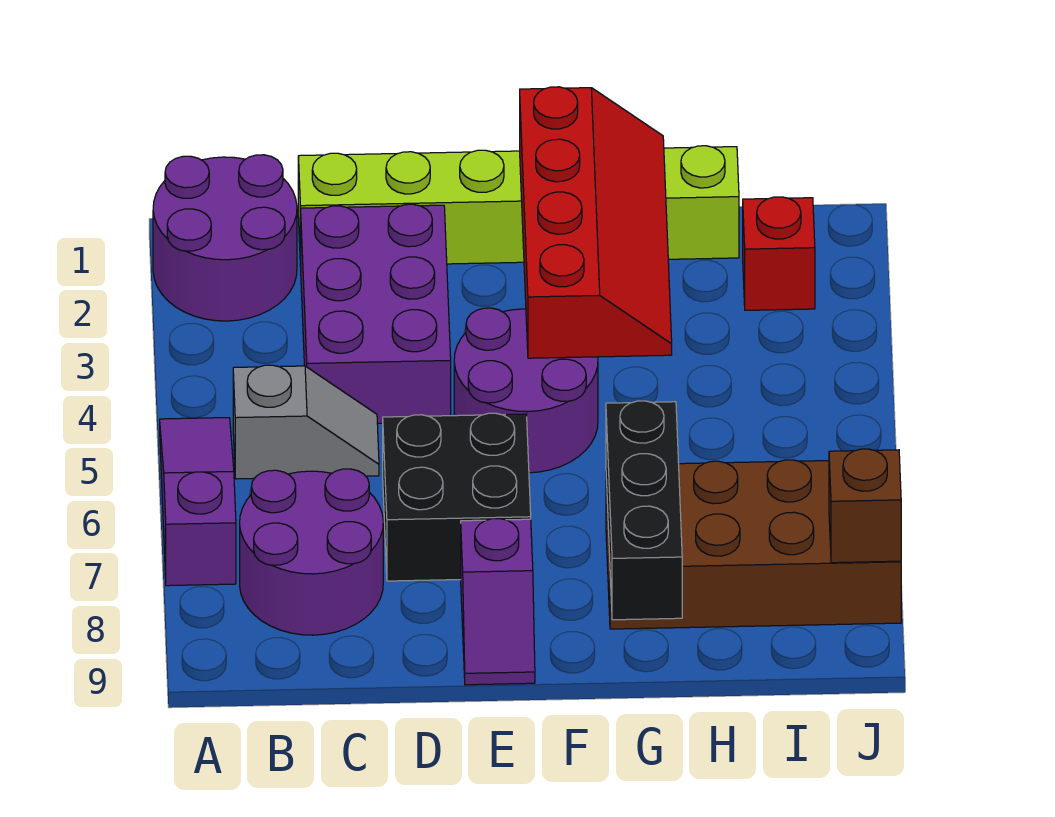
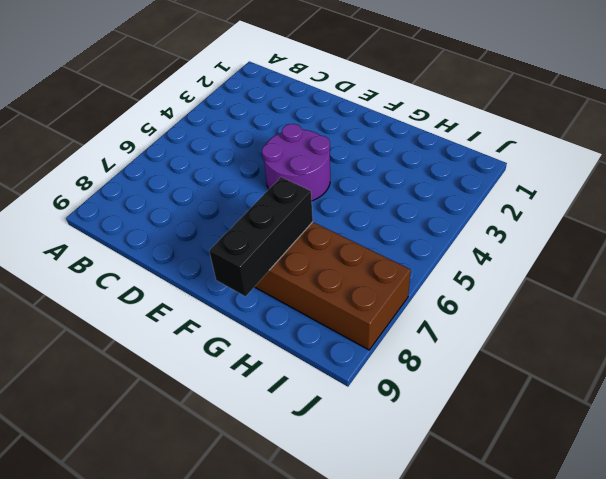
none -> purple round brick A1:B2 level 1
none -> purple slope A5:A7 level 1 top 7
none -> grey slope B5:C5 level 1 top B

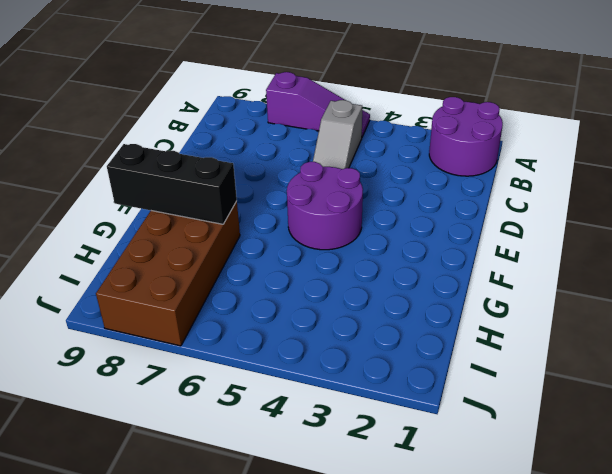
none -> purple round brick B7:C8 level 1
none -> lime brick C1:H1 level 1
none -> purple brick C2:D4 level 1

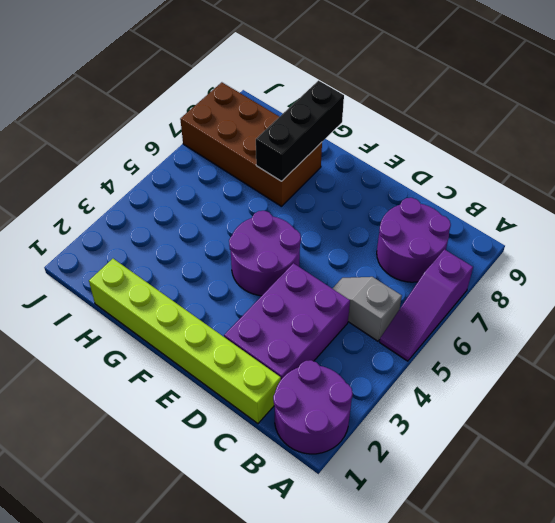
none -> black brick D6:E7 level 1
none -> purple slope E8:E9 level 1 top 8
none -> red brick I2 level 1

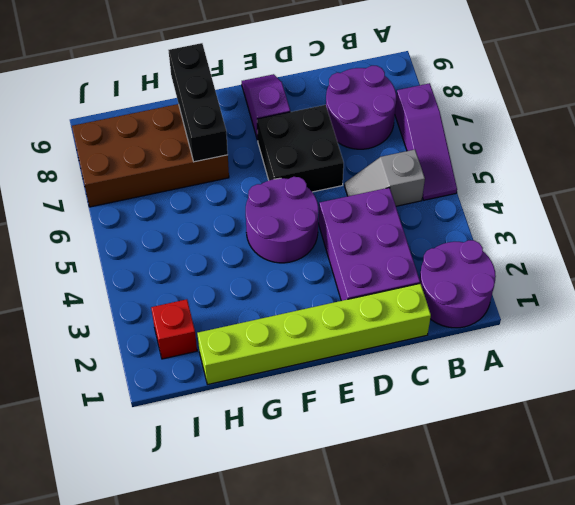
none -> red slope F1:G4 level 2 top F
none -> brown brick J8 level 2

